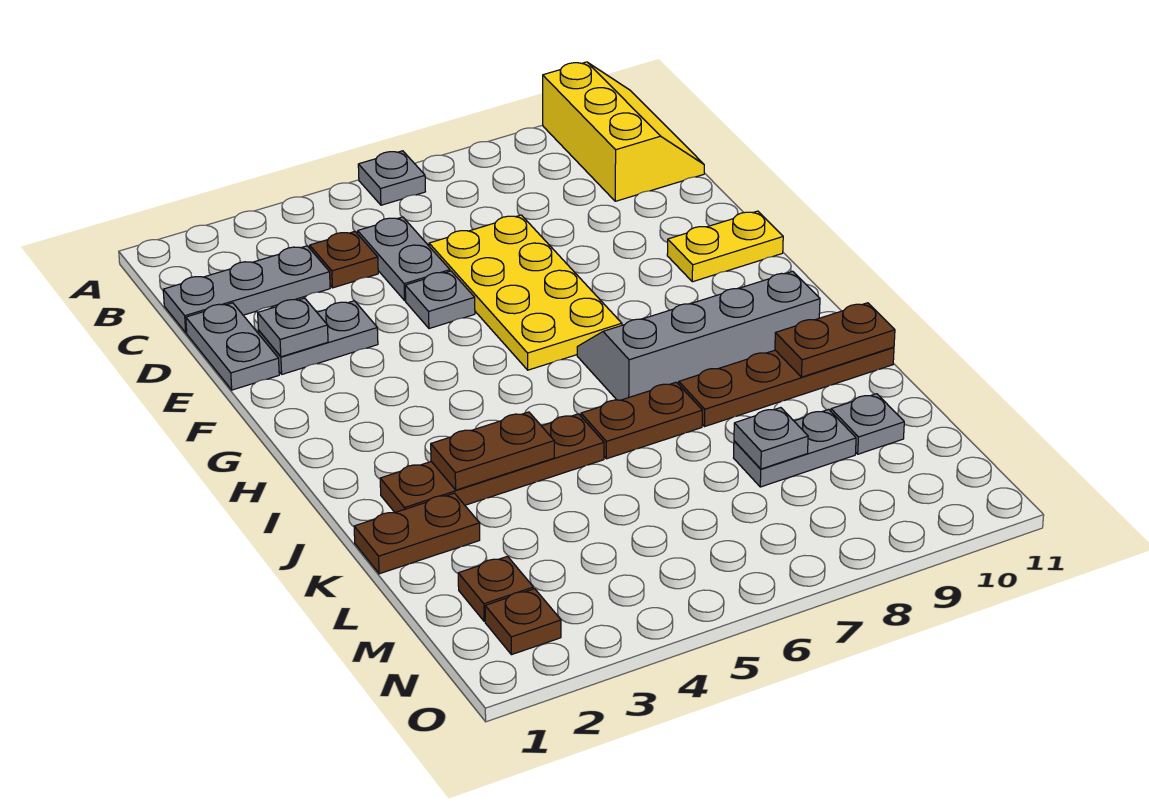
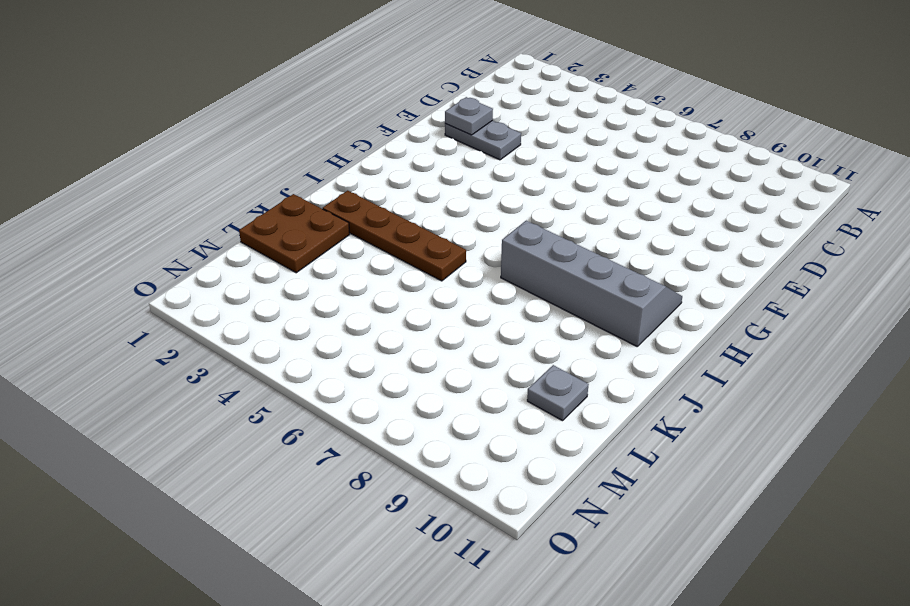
brown plate K1:L2 level 1 -> brown plate K1:K2 level 1
none -> grey plate A6 level 1
none -> yellow slope A10:C11 level 1 top 10
none -> grey plate C1:C3 level 1

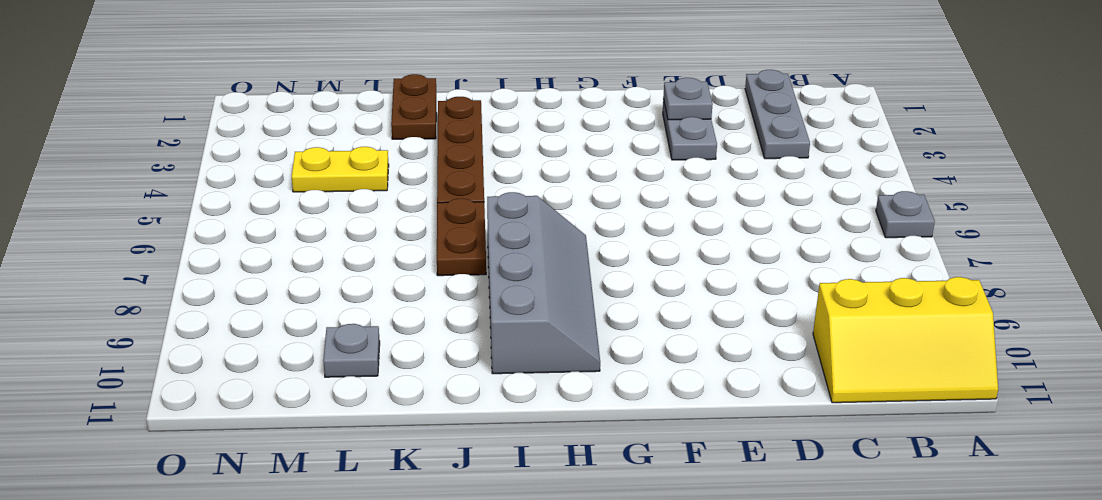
yellow plate L4:M4 level 1 -> yellow plate F10:F11 level 1
none -> brown plate C4 level 1
none -> grey plate C5:D5 level 1
none -> grey plate D1:E1 level 1

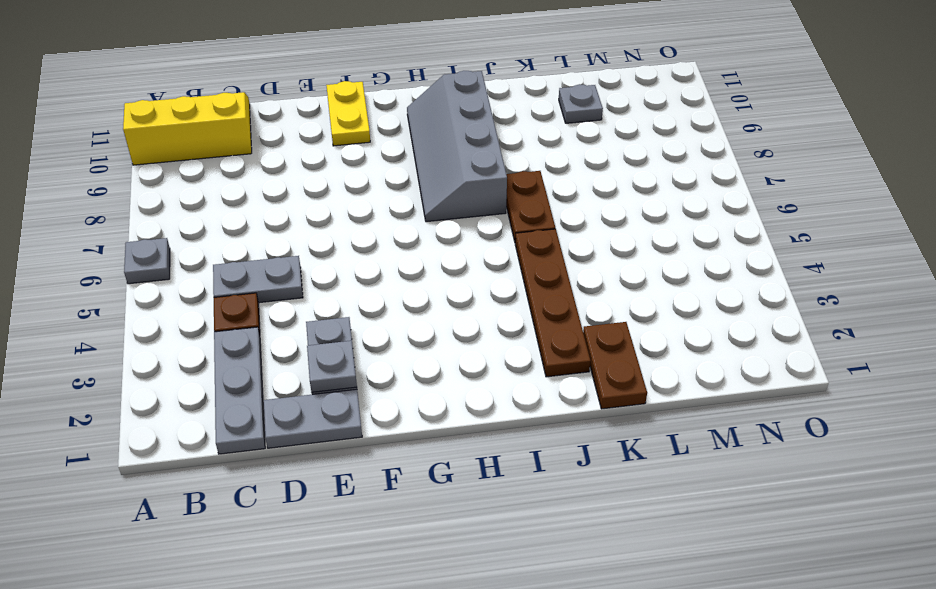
none -> yellow plate D6:G7 level 1
none -> grey plate E5 level 1
none -> brown plate J8:J11 level 1

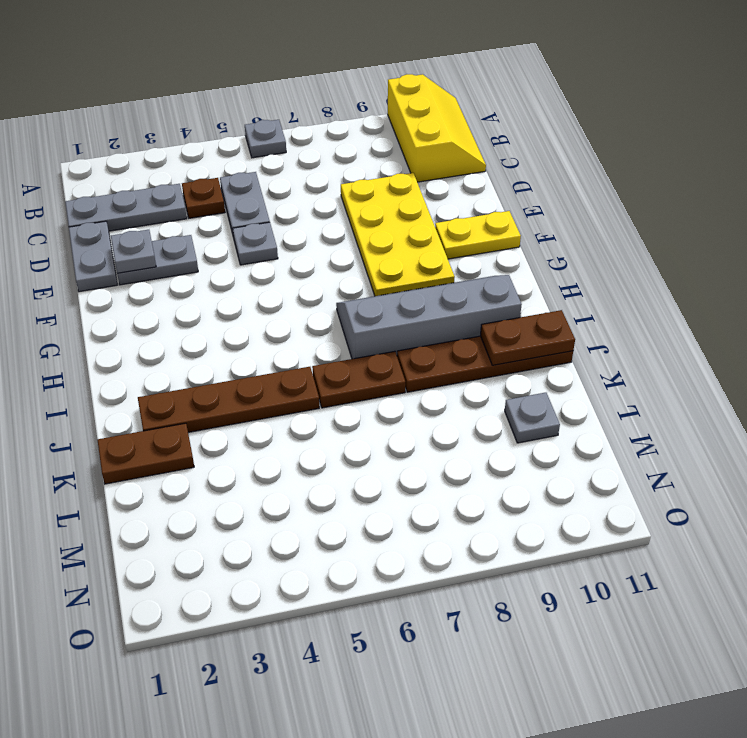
yellow plate D8:G9 level 1 -> yellow plate D6:G7 level 1
none -> grey plate L8:L9 level 1
none -> brown plate M2 level 1
none -> brown plate N2 level 1

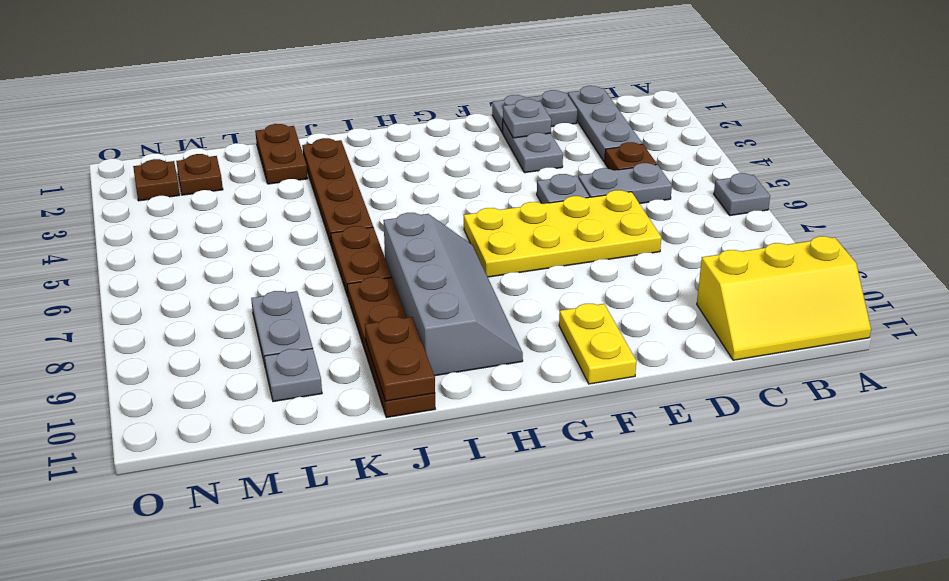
none -> brown plate J3:J4 level 2
none -> grey plate L8 level 2

